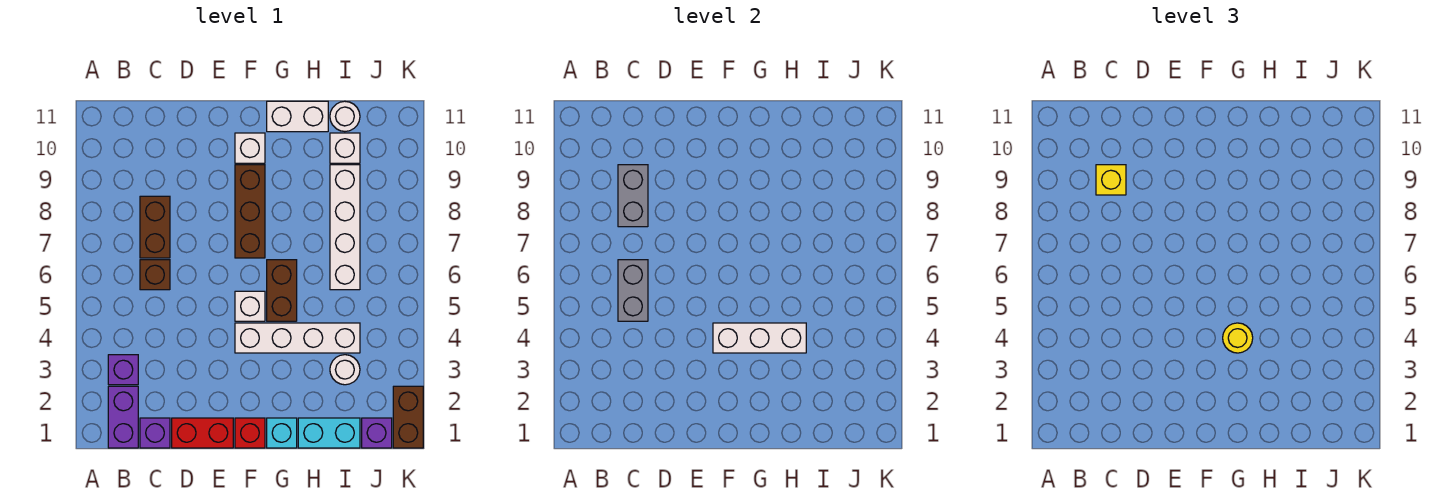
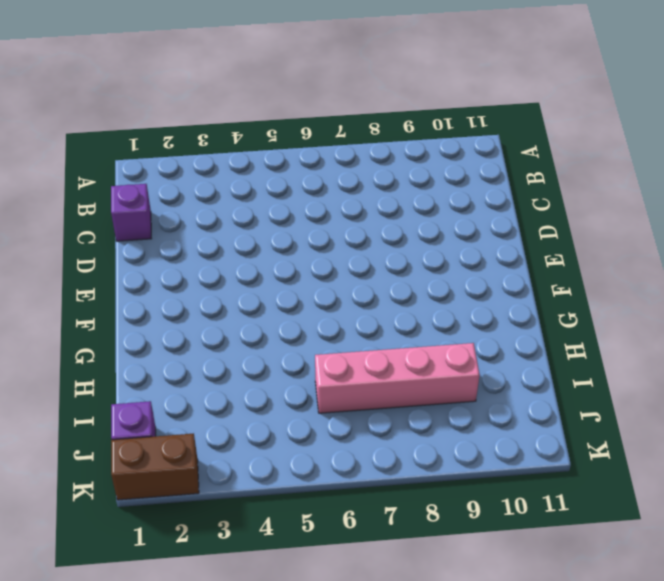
pink brick I6:I9 level 1 -> white brick I6:I9 level 1
none -> purple brick B1:B2 level 1
none -> purple brick B3 level 1
none -> brown brick C6 level 1

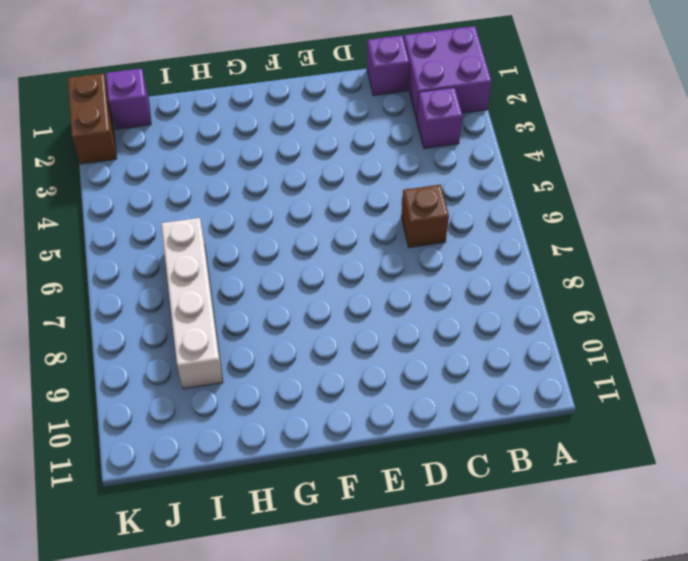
purple brick A1:B2 level 1 -> purple brick B1:B2 level 1
none -> brown brick C7:C8 level 1
none -> red brick D1:E1 level 1
none -> red brick F1 level 1

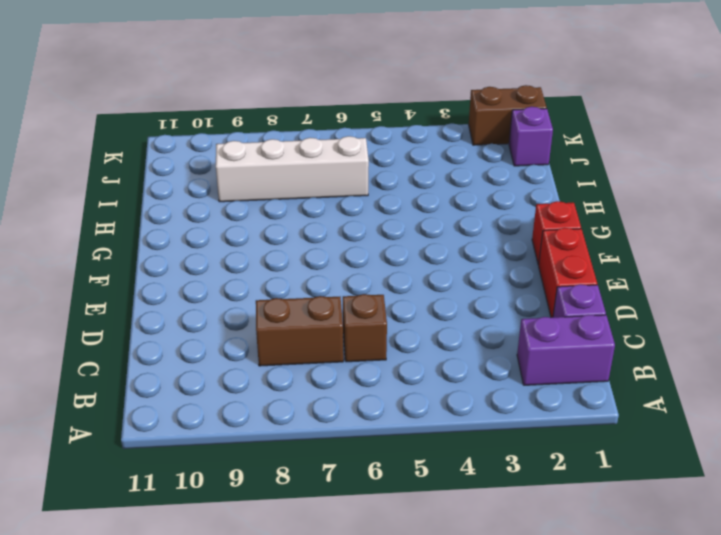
none -> purple brick B3 level 1
none -> white brick F4:I4 level 1
none -> white brick F5 level 1

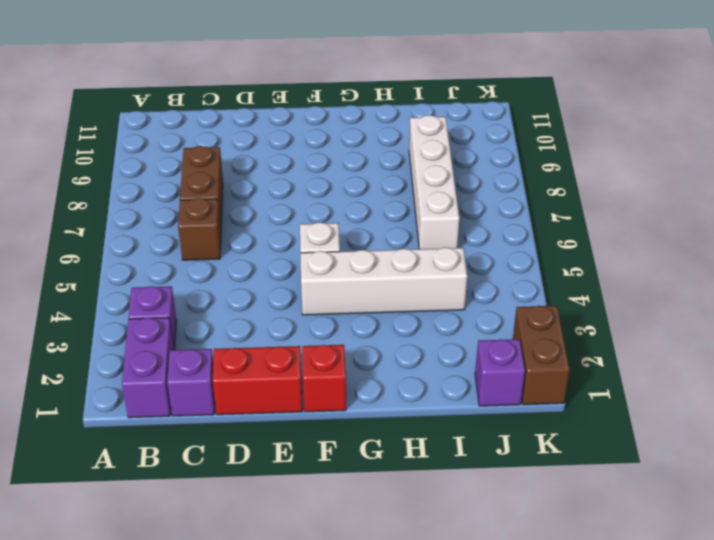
none -> brown brick F7:F9 level 1
none -> white brick F10 level 1
none -> cyan brick G1 level 1

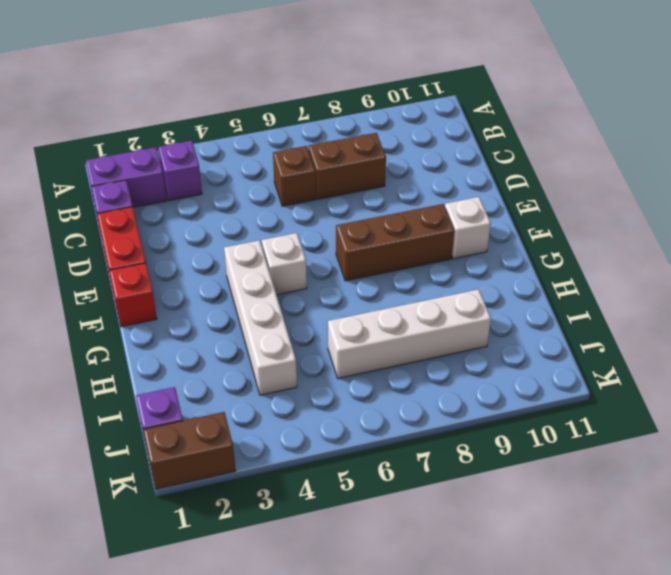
none -> cyan brick G1 level 1
none -> brown brick G5:G6 level 1
none -> white brick G11:H11 level 1

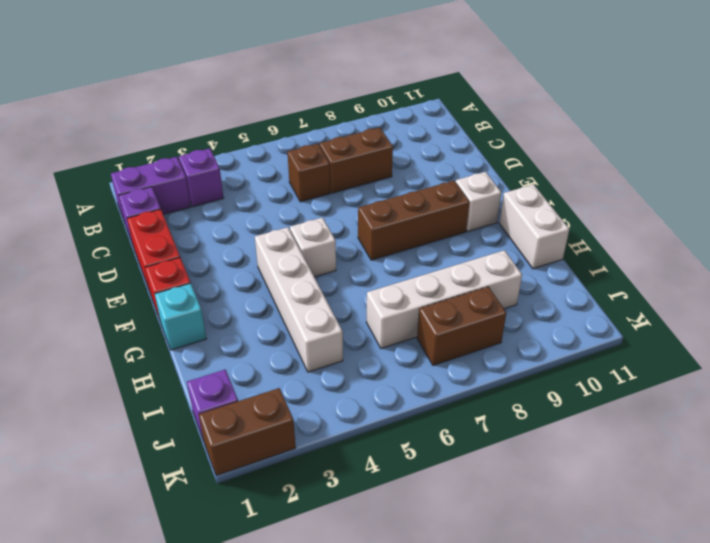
brown brick J7:J8 level 1 -> brown brick G5:G6 level 1
none -> cyan brick H1:I1 level 1
none -> white round brick I3 level 1
none -> white brick I10 level 1

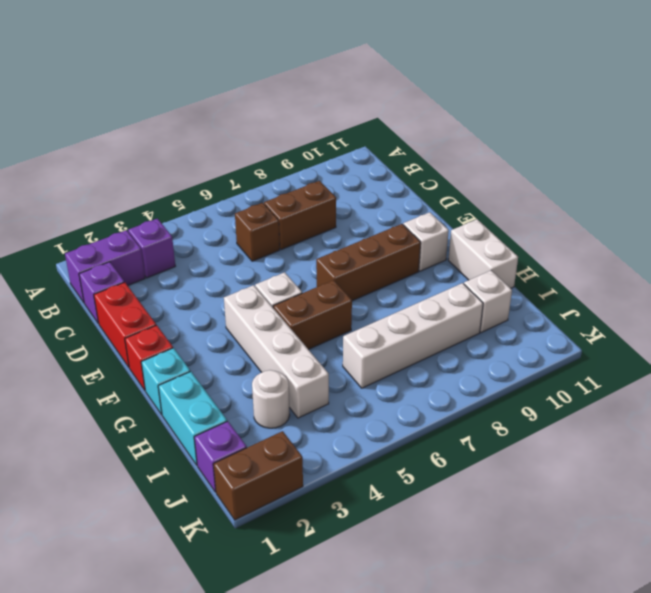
none -> white round brick I11 level 1
none -> grey brick C5:C6 level 2
none -> grey brick C8:C9 level 2

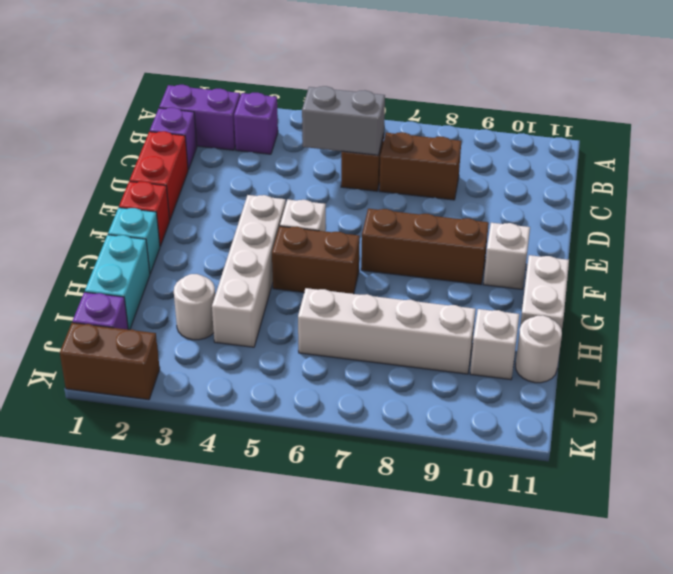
none -> grey brick C8:C9 level 2
none -> white brick F4:H4 level 2
none -> yellow brick C9 level 3

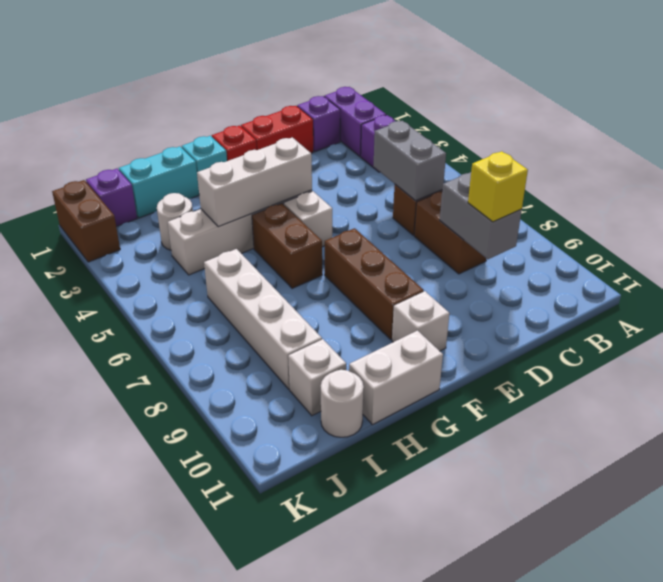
none -> yellow round brick G4 level 3

